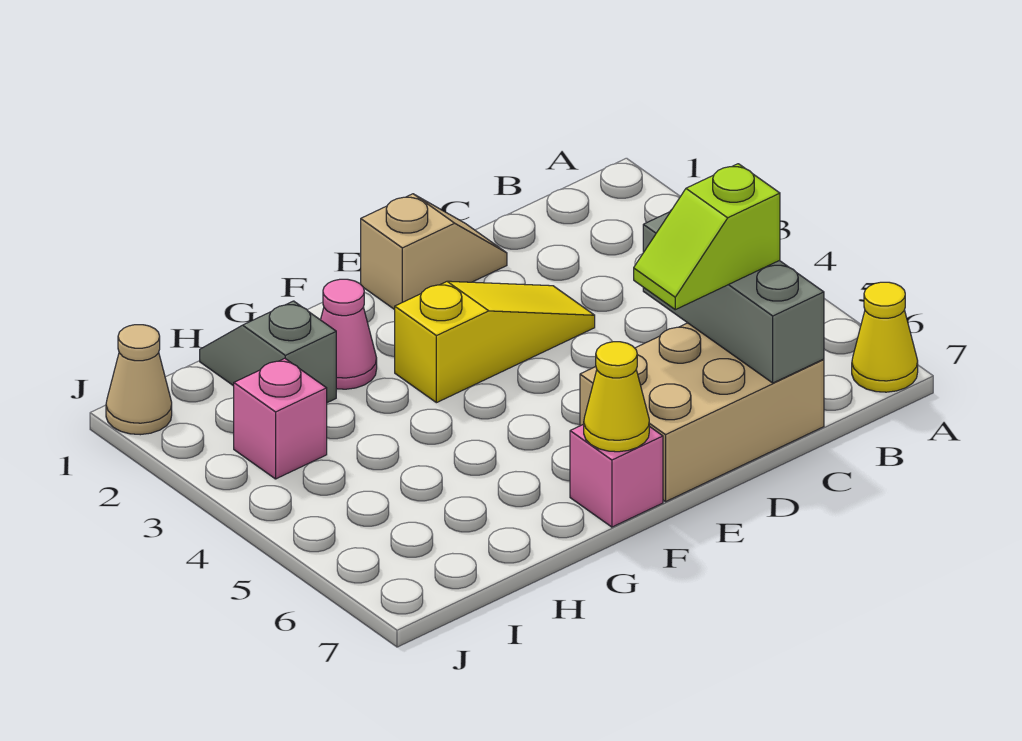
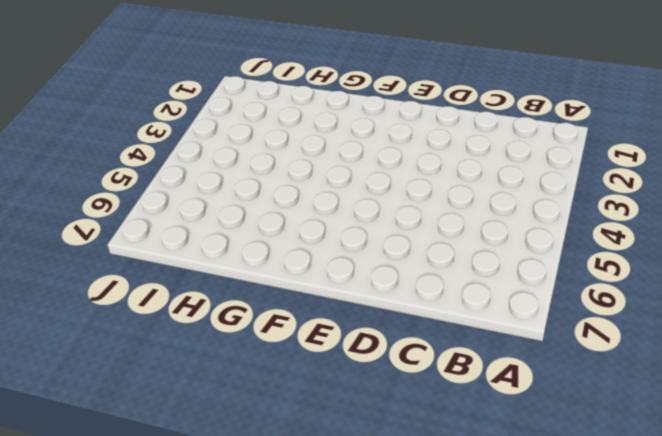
none -> yellow cone A7 level 1
none -> tan brick C6:E7 level 1
none -> tan slope D1:E1 level 1 top E

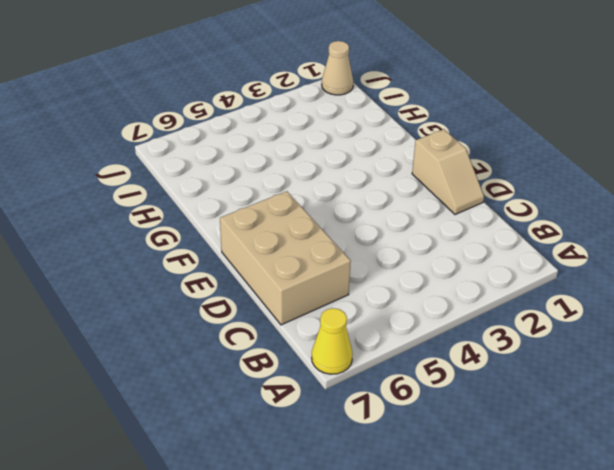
none -> yellow slope D3:F3 level 1 top F
none -> pink brick F7 level 1
none -> pink cone G2 level 1

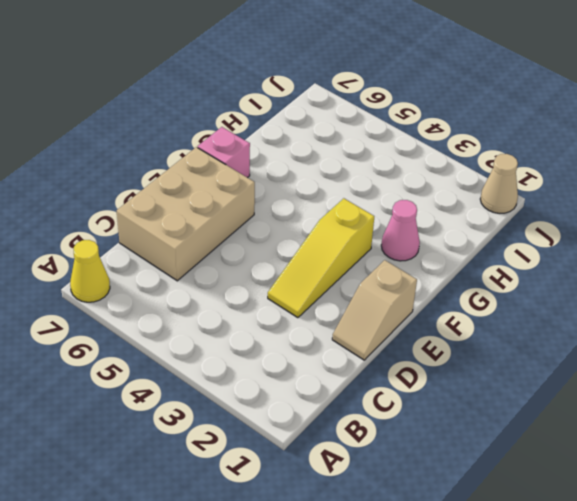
none -> grey slope H1:H2 level 1 top 2
none -> pink brick I3 level 1
none -> grey brick C5:C7 level 2

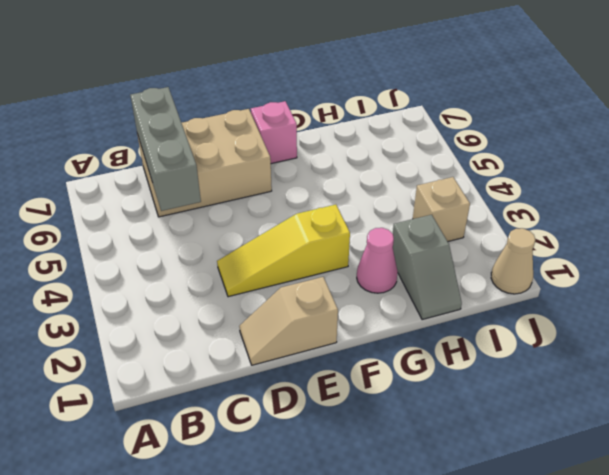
tan brick I3 level 1 -> pink brick I3 level 1
none -> yellow cone A7 level 1
none -> yellow cone F7 level 2
none -> lime slope C6:D6 level 3 top C

